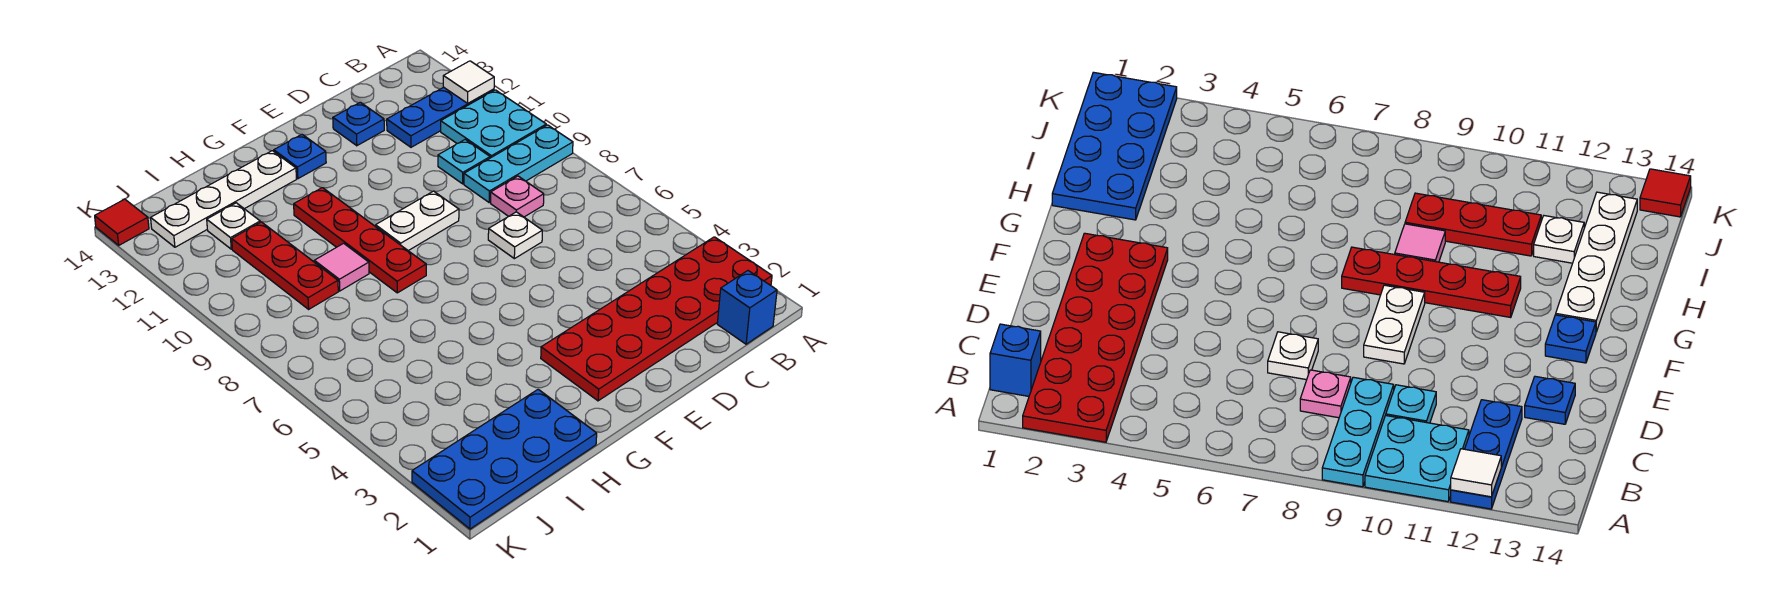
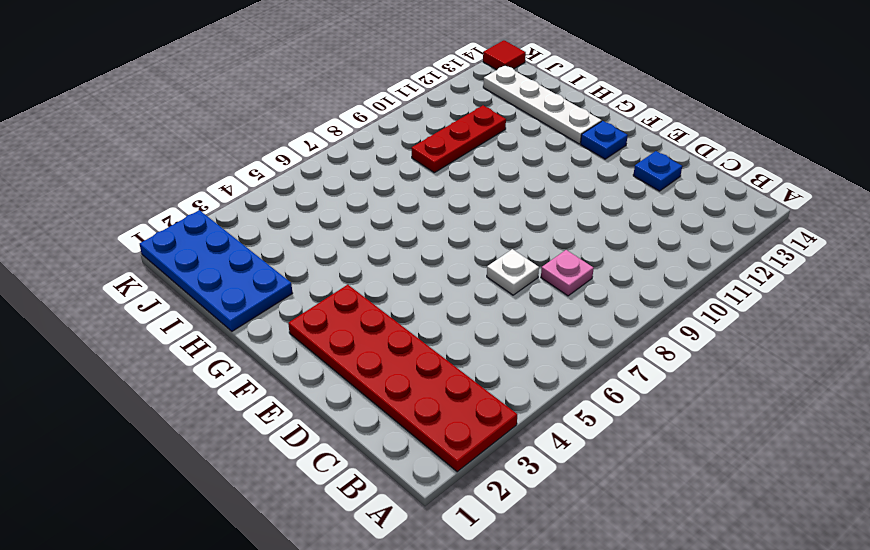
none -> cyan plate A9:C9 level 1
none -> cyan plate A10:B11 level 1
none -> blue plate A12:C12 level 1

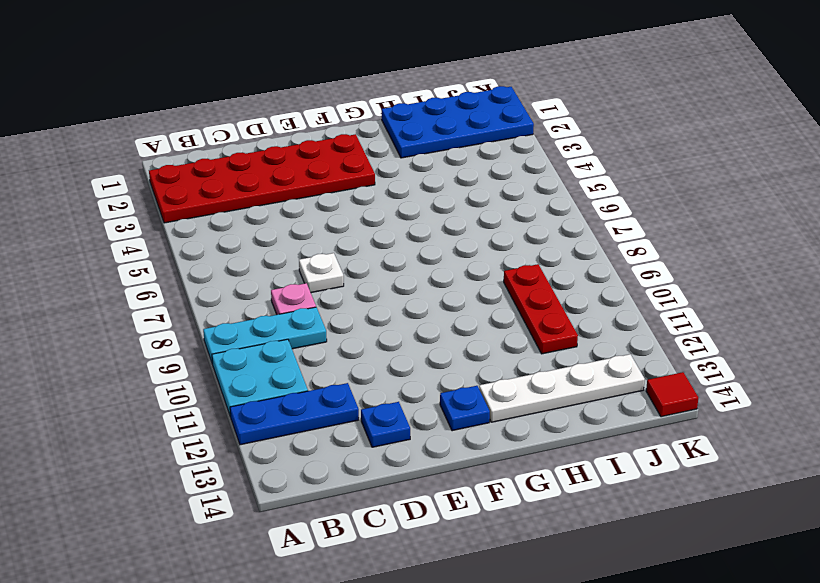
none -> blue brick B1 level 1
none -> cyan plate C10 level 1
none -> white plate E9:F9 level 1

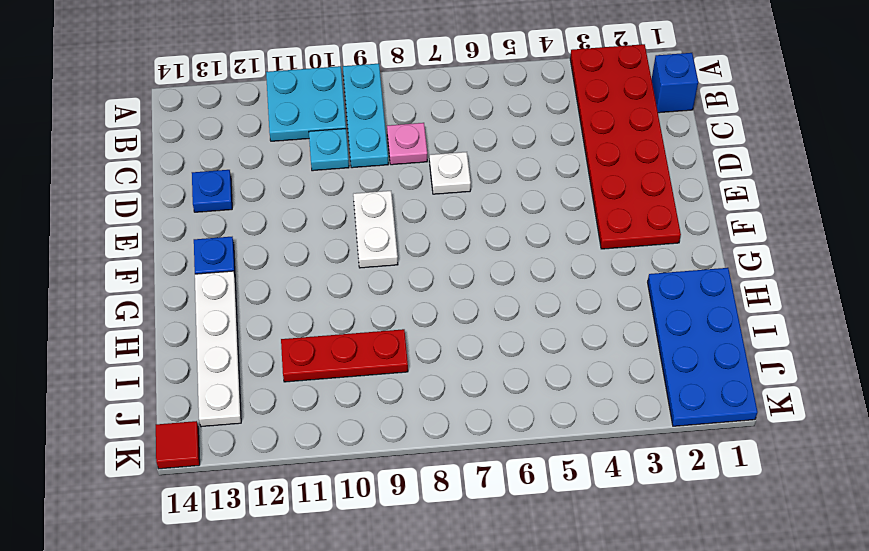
none -> blue plate A12:C12 level 1
none -> red plate G8:G11 level 1
none -> pink tile H9 level 1

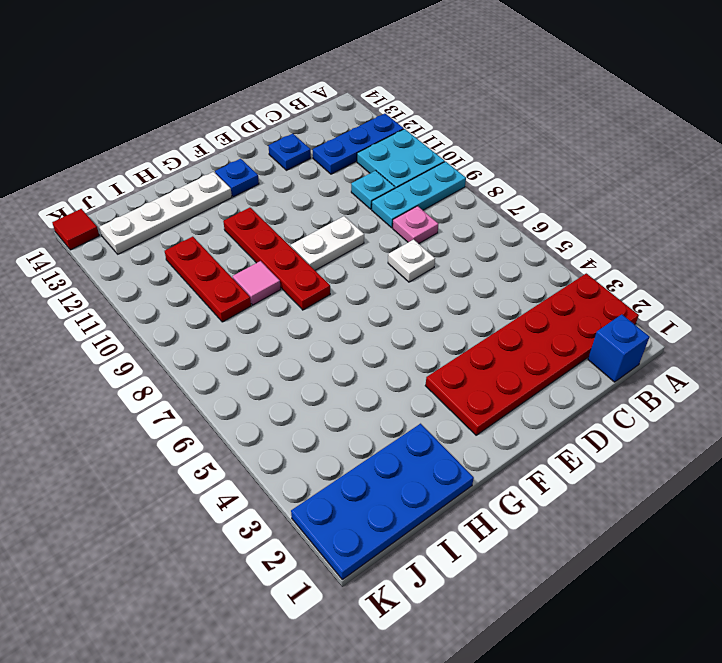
none -> white plate I12 level 1
none -> white tile A12 level 2

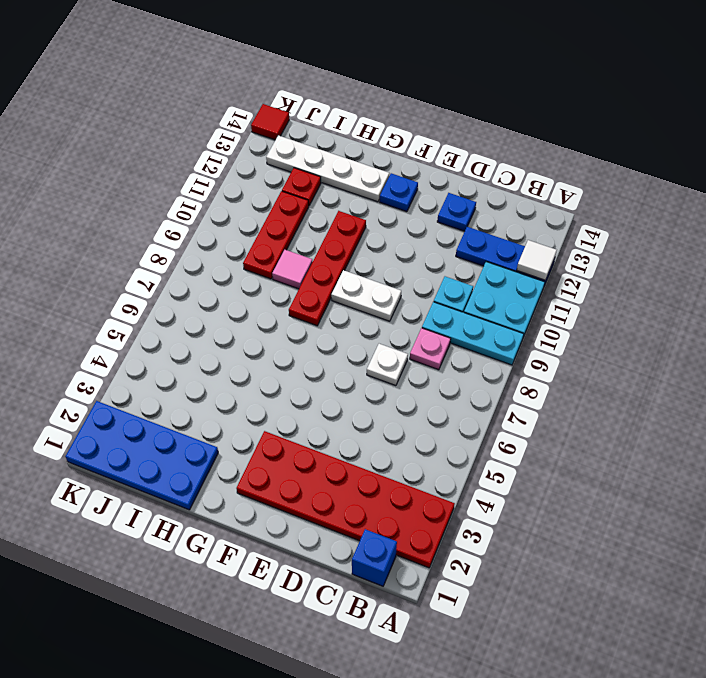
red plate I12 level 1 -> white plate I12 level 1

